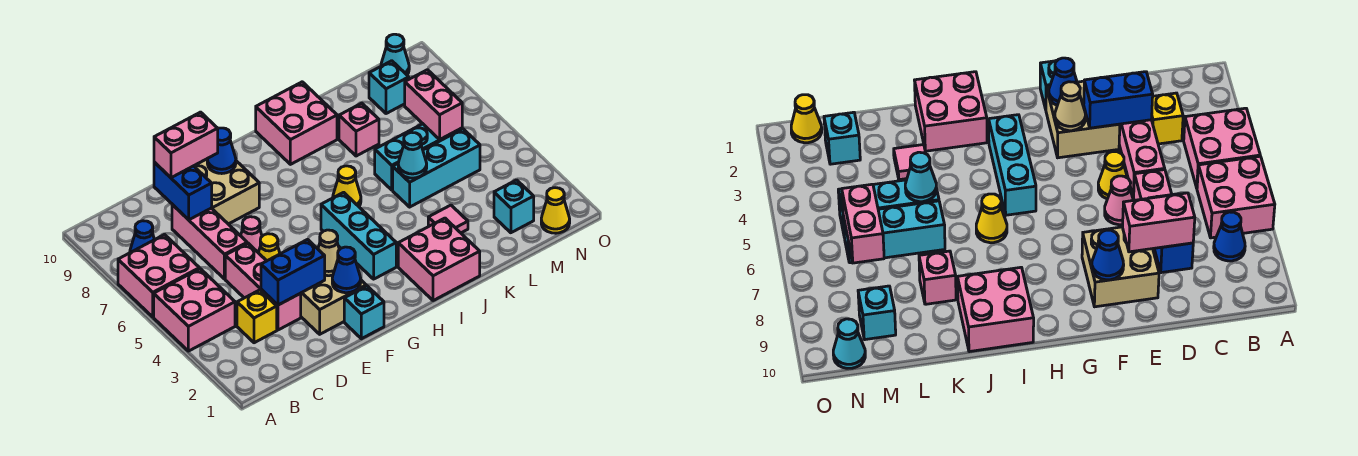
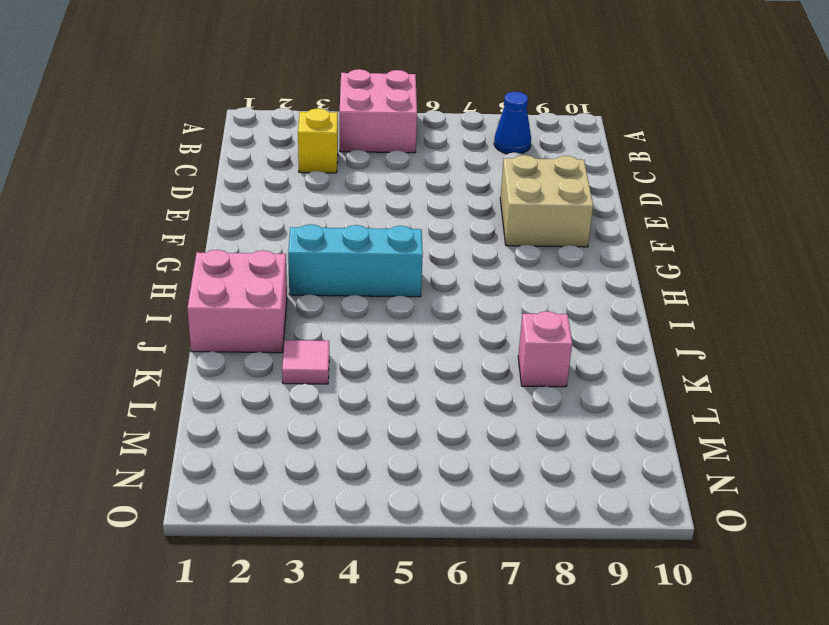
none -> pink brick A6:B7 level 1
none -> pink brick D3:D5 level 1
none -> pink brick D6:D8 level 1
none -> tan brick E2:F3 level 1

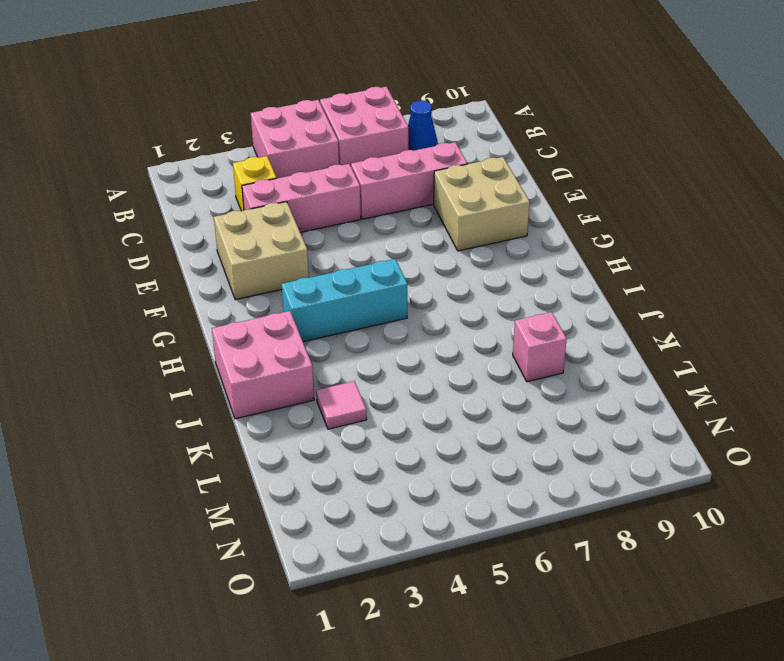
none -> yellow cone E5 level 1
none -> pink cone E6 level 1
none -> cyan brick F1 level 1
none -> yellow cone I6 level 1

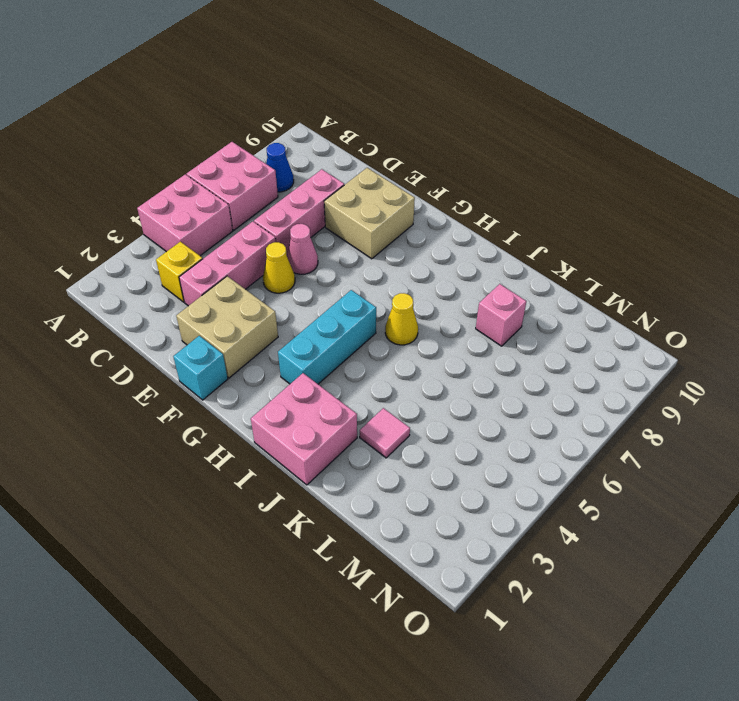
none -> pink brick I9:J10 level 1
none -> cyan brick K5:M5 level 1
none -> cyan brick K6:M6 level 1
none -> cyan brick M2 level 1

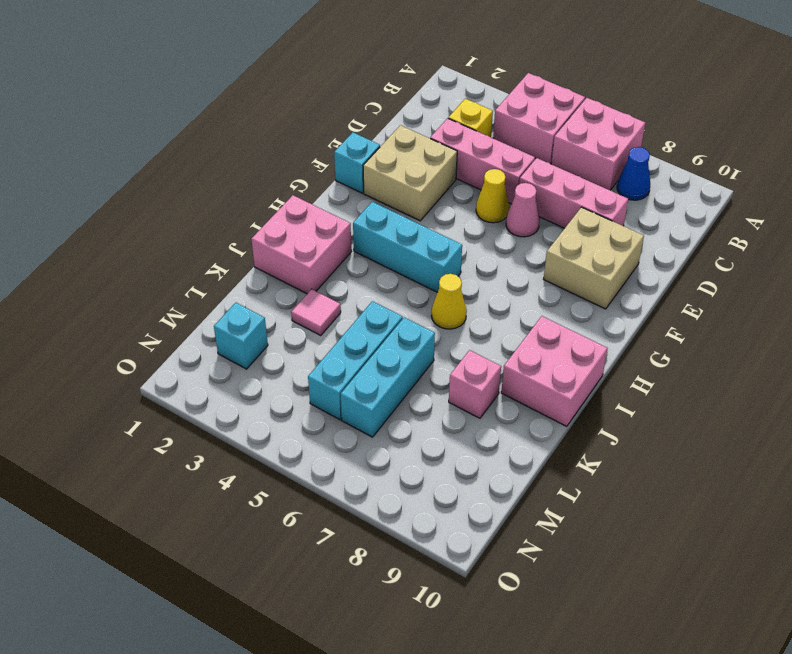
none -> cyan brick M9 level 1
none -> yellow cone N1 level 1
none -> cyan cone N10 level 1
none -> blue brick D3:E3 level 2

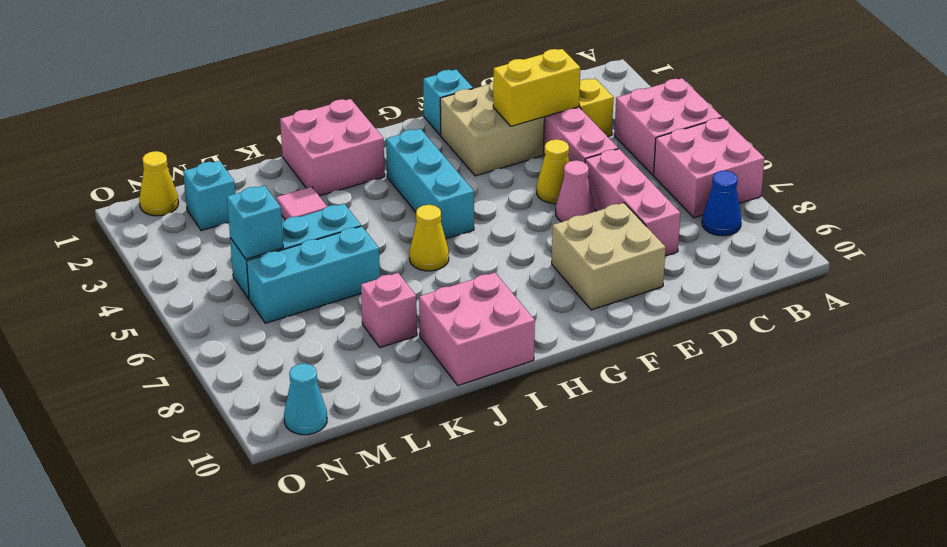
yellow brick D3:E3 level 2 -> blue brick D3:E3 level 2
cyan brick M5 level 2 -> cyan brick M9 level 1
none -> blue brick D8:D9 level 2
none -> blue cone F2 level 2
none -> tan cone F3 level 2
none -> blue cone F9 level 2

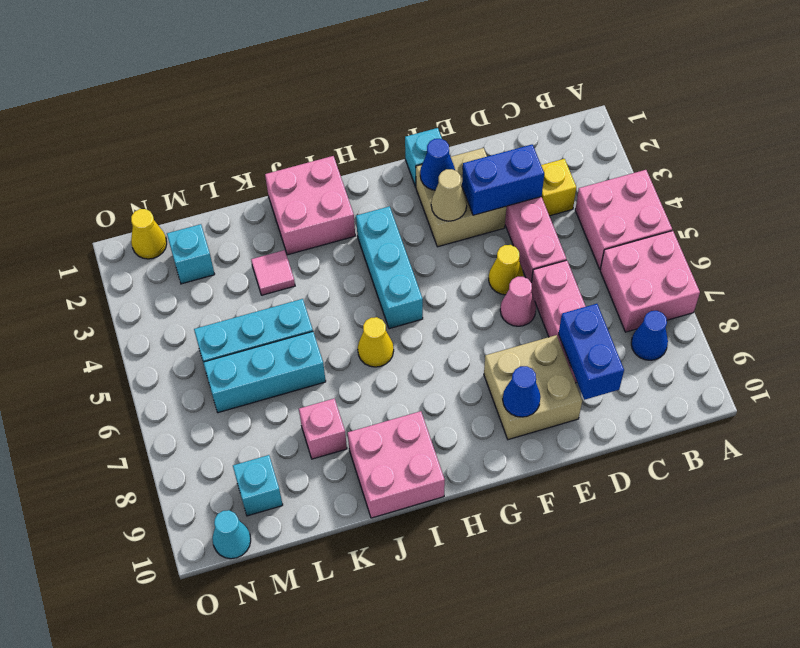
none -> cyan cone K5 level 2
none -> pink brick M6:M7 level 2
none -> pink brick D9:E9 level 3

